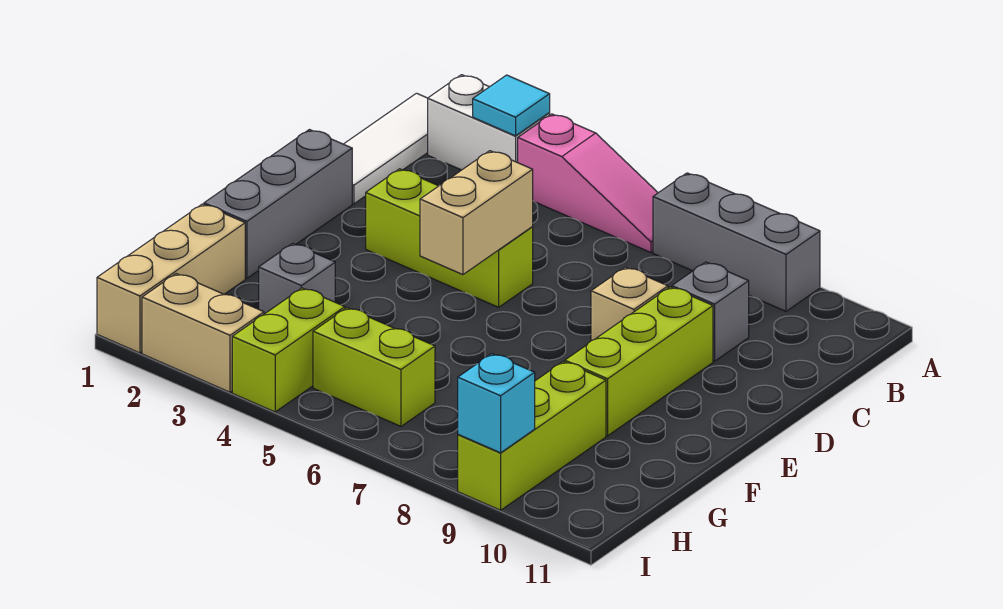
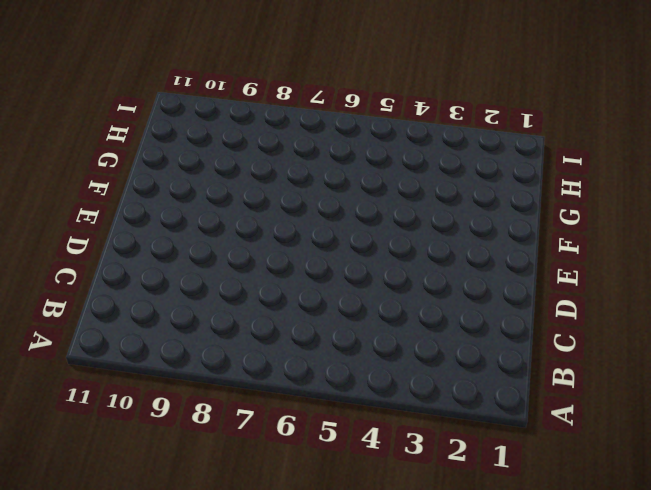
none -> white tile A1:C1 level 1
none -> white brick A2:A3 level 1
none -> pink slope A4:A6 level 1 top 4

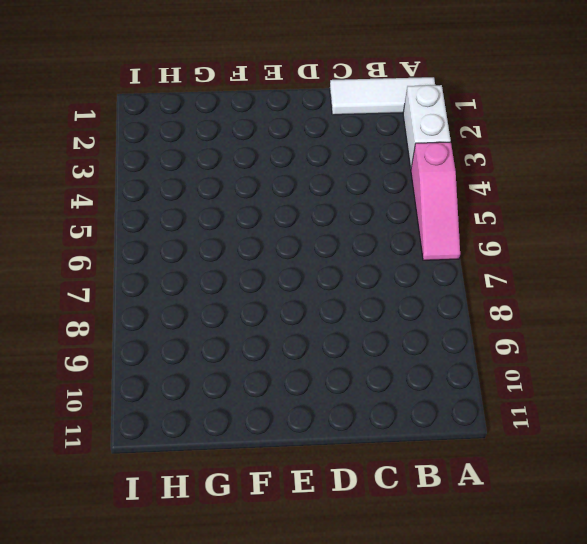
none -> grey brick A7:A9 level 1
none -> grey brick C9 level 1
none -> grey brick D1:F1 level 1

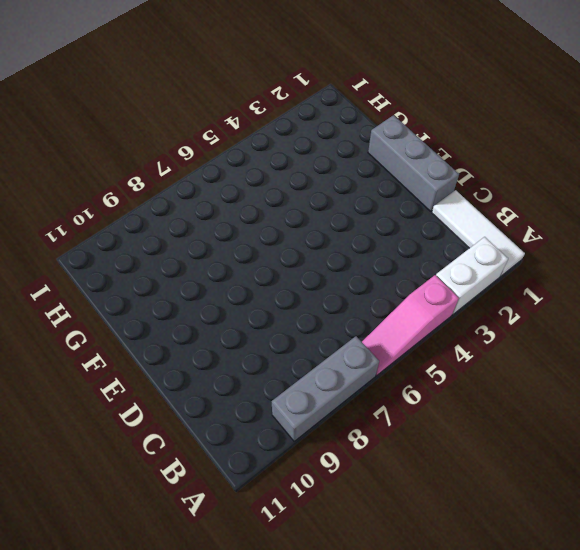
none -> grey brick C9 level 1
none -> lime brick D3:D5 level 1
none -> tan brick D8 level 1

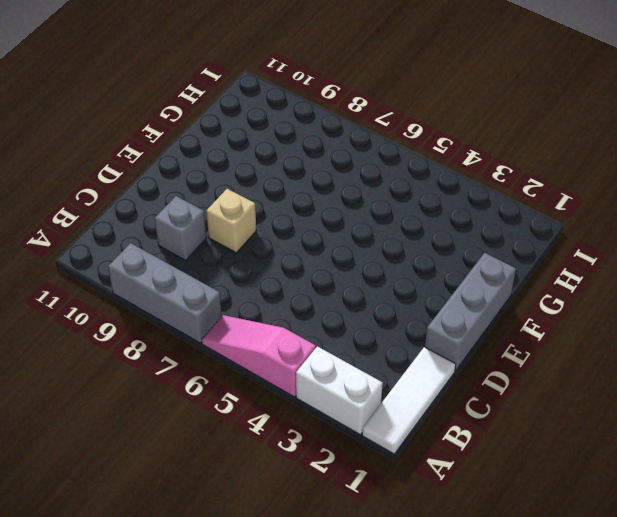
none -> lime brick D3:D5 level 1
none -> lime brick D9:F9 level 1
none -> tan brick G1:I1 level 1

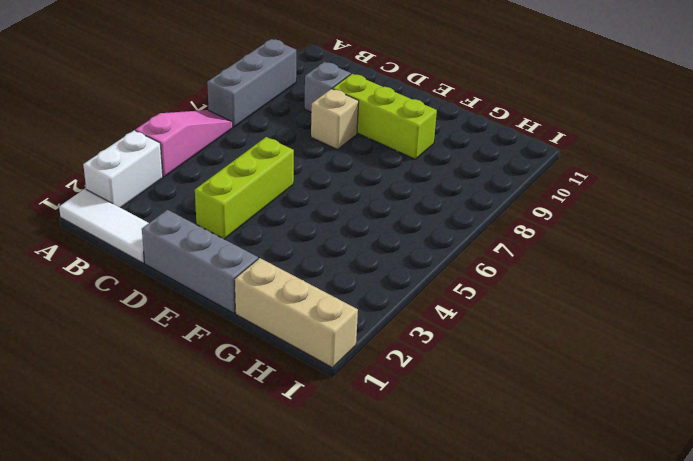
none -> grey brick G3 level 1
none -> lime brick G9:I9 level 1
none -> lime brick H4:I4 level 1

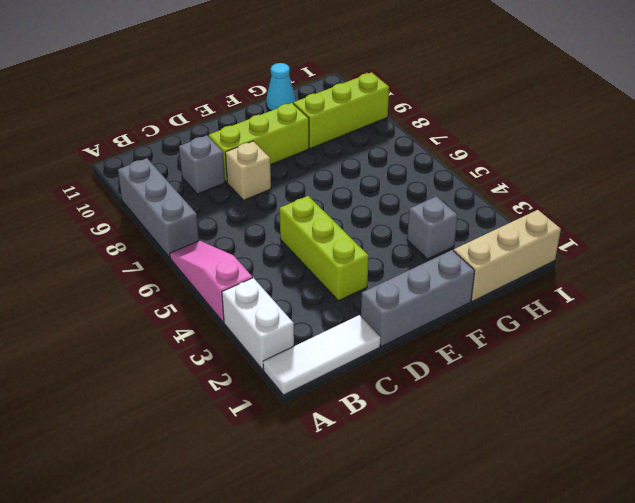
cyan cone G11 level 1 -> none
none -> lime brick H4:I4 level 1
none -> lime brick H5:H6 level 1
none -> tan brick I2:I3 level 1

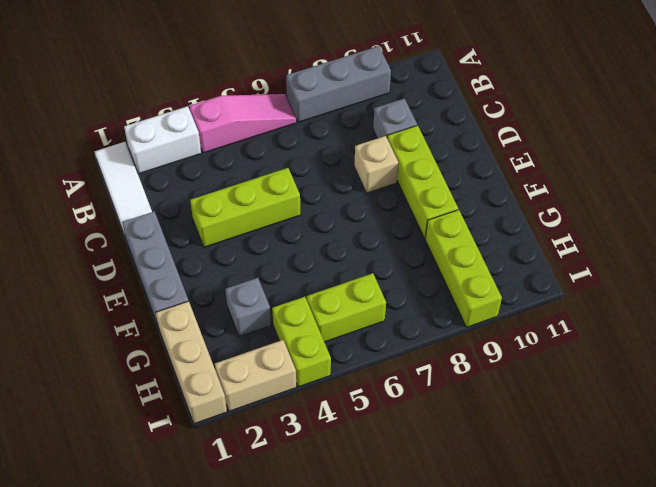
none -> cyan tile A3 level 2
none -> tan brick D5:E5 level 2
none -> cyan brick I9 level 2

